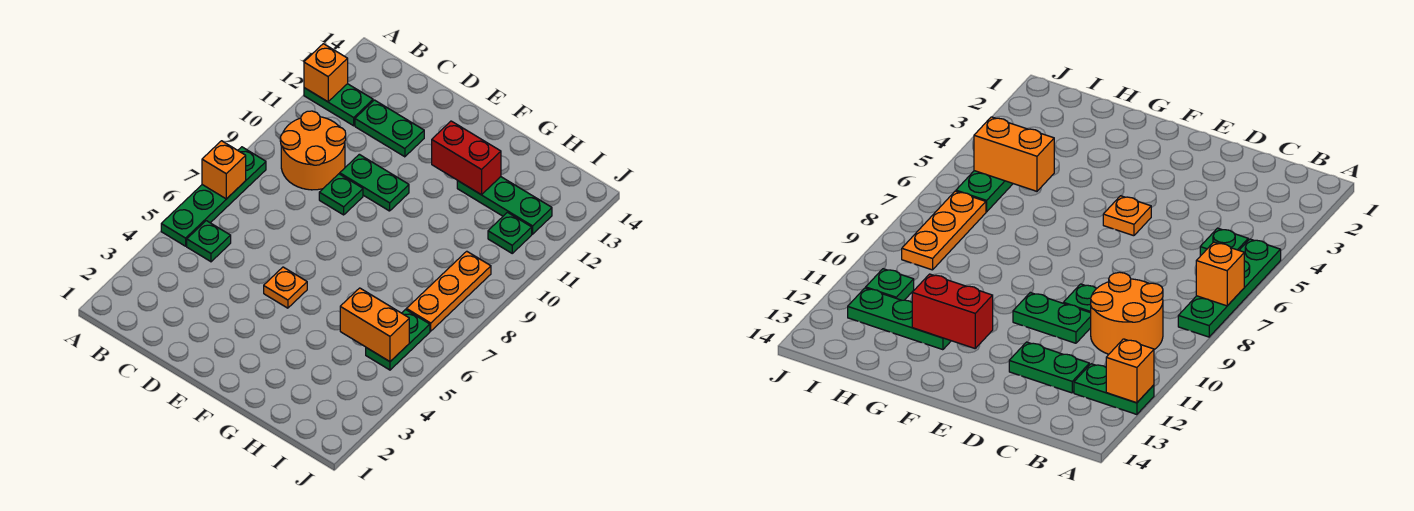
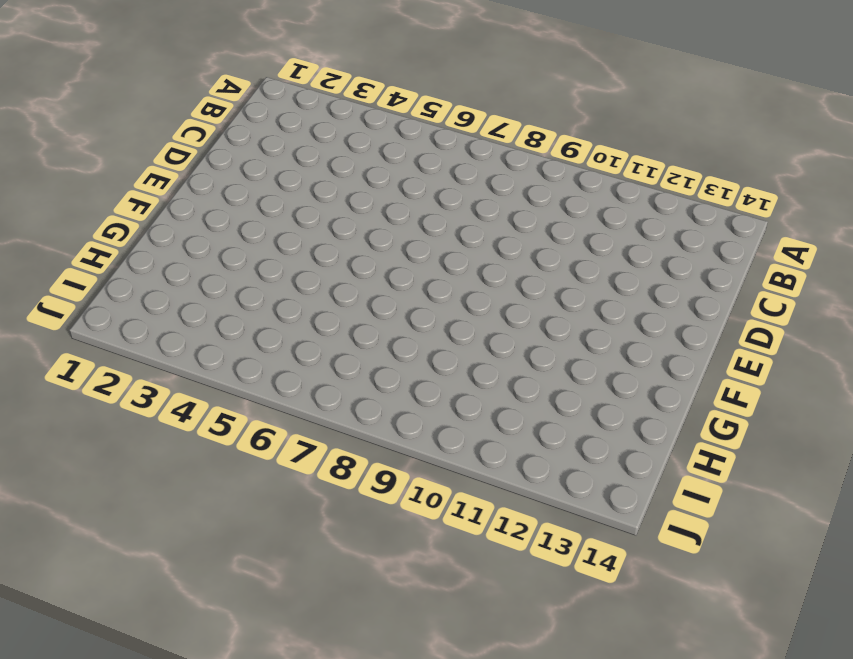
none -> green plate A5:A8 level 1
none -> green plate A12:B12 level 1
none -> green plate B5 level 1

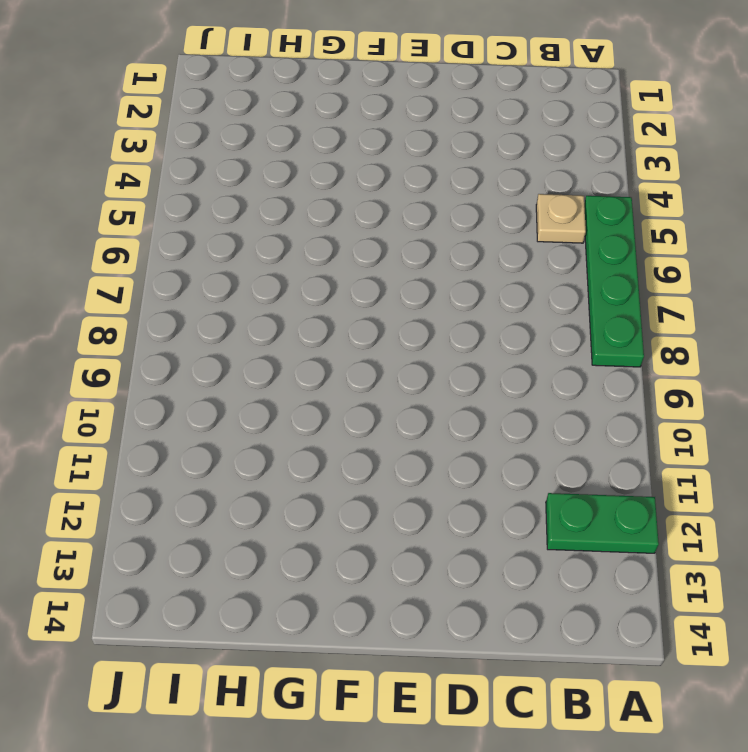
tan plate B5 level 1 -> green plate B5 level 1
none -> orange round brick B9:C10 level 1
none -> green plate C12:D12 level 1
none -> green plate D9 level 1

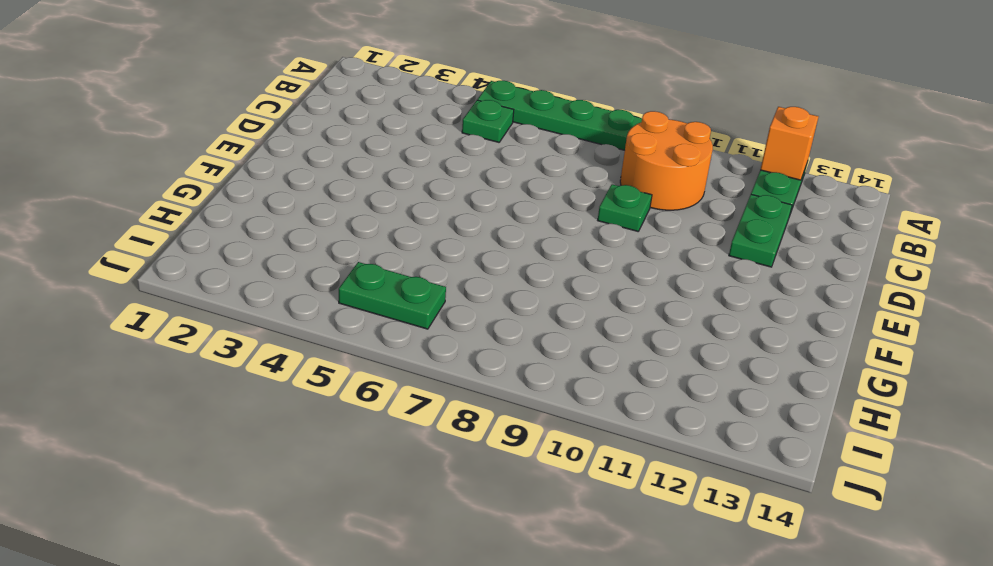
none -> green plate D10:E10 level 1
none -> orange plate E5 level 1
none -> green plate G12:I12 level 1

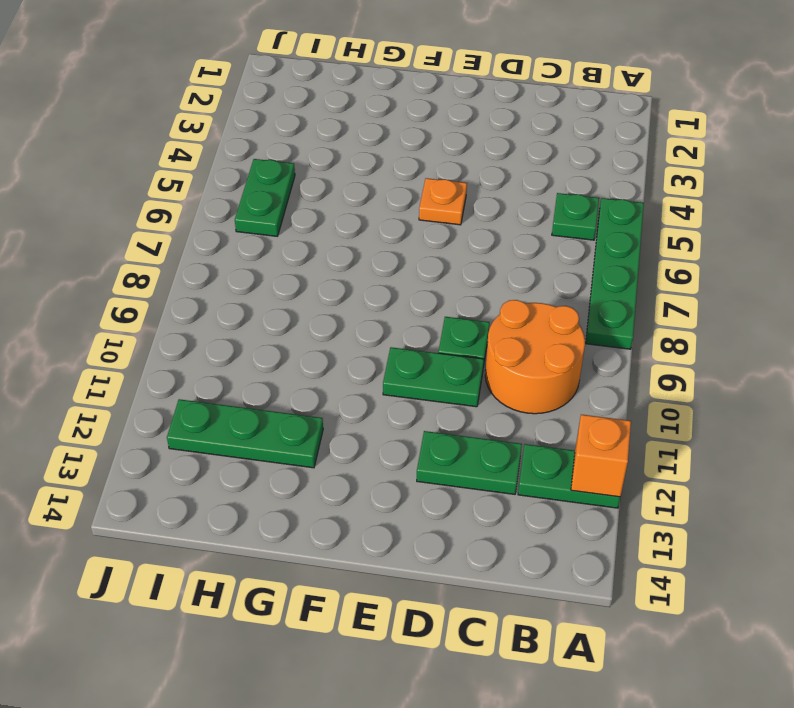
none -> orange plate I7:I9 level 1
none -> green plate I11 level 1
none -> orange brick A7 level 2

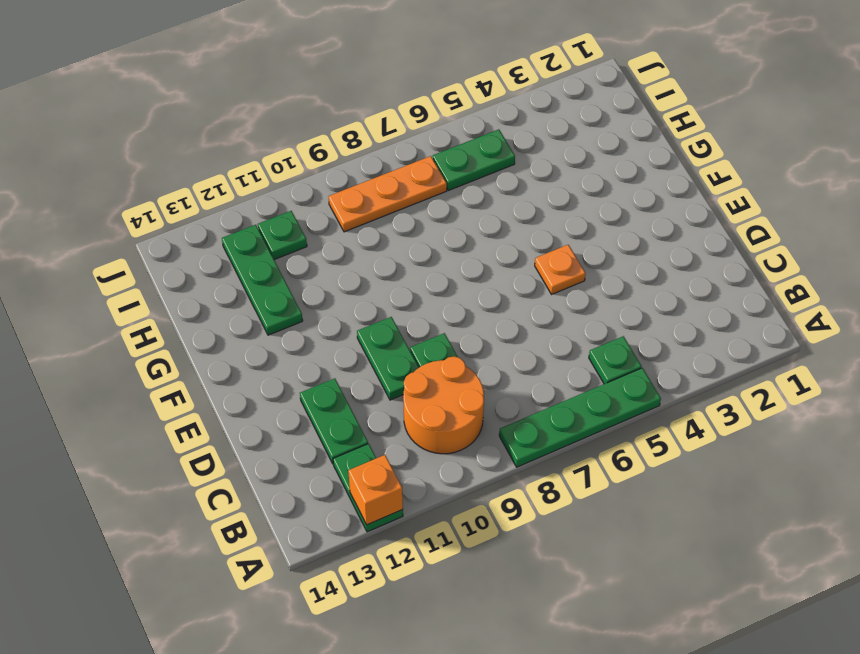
none -> orange brick A7 level 2
none -> red brick F12:G12 level 2
none -> orange brick H5:I5 level 2

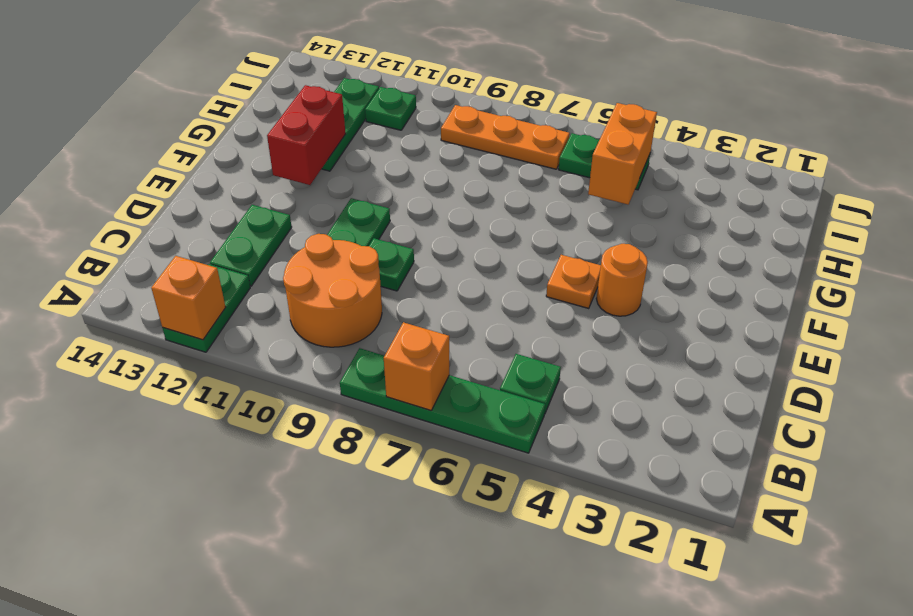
orange round brick E4 level 1 -> none

